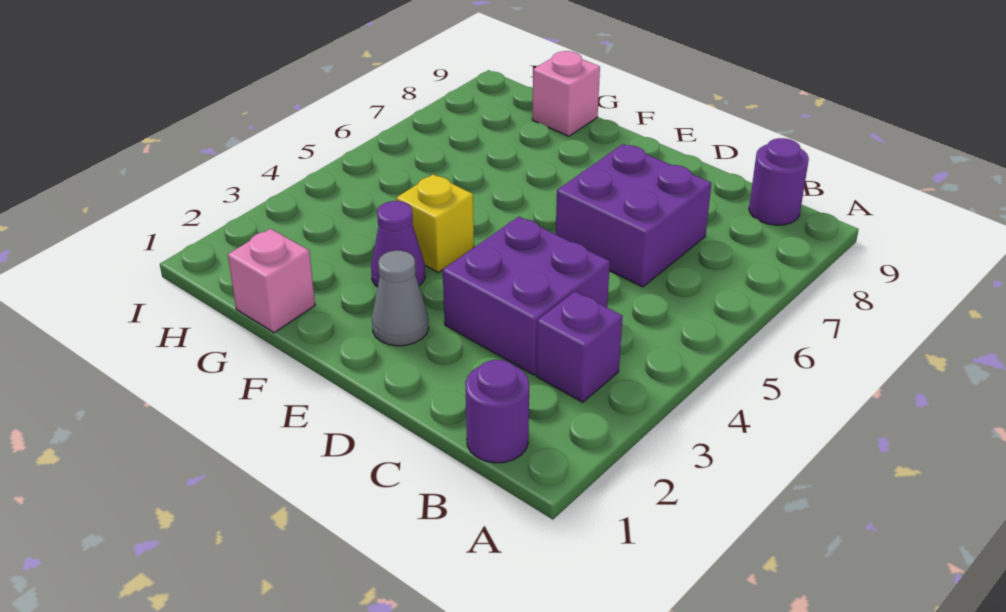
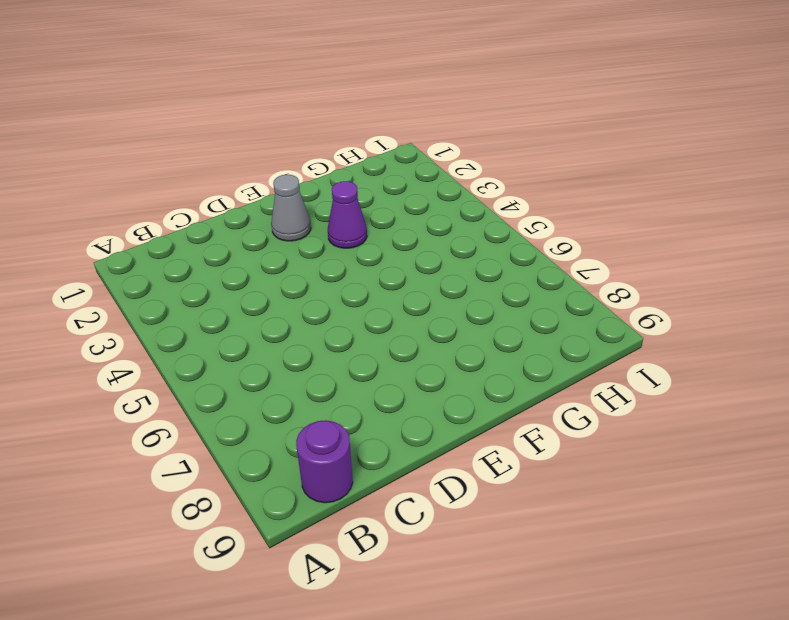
none -> purple round brick B1 level 1
none -> purple brick B3 level 1

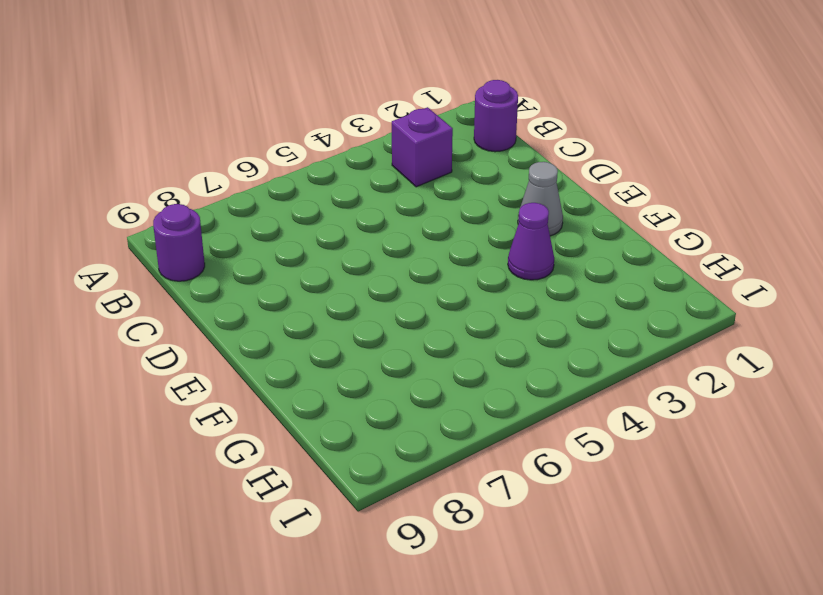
none -> purple brick C3:D4 level 1
none -> purple brick C6:D7 level 1

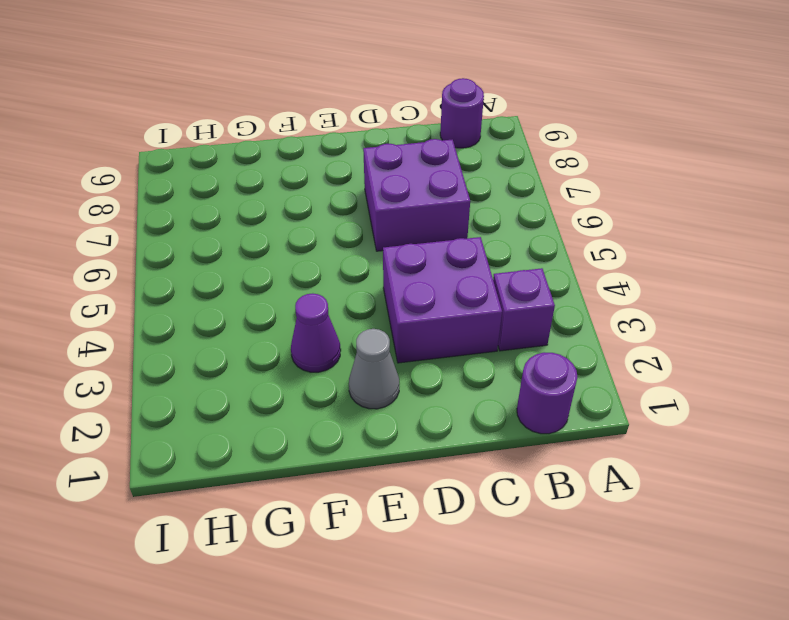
none -> yellow brick F4 level 1
none -> pink brick G1 level 1

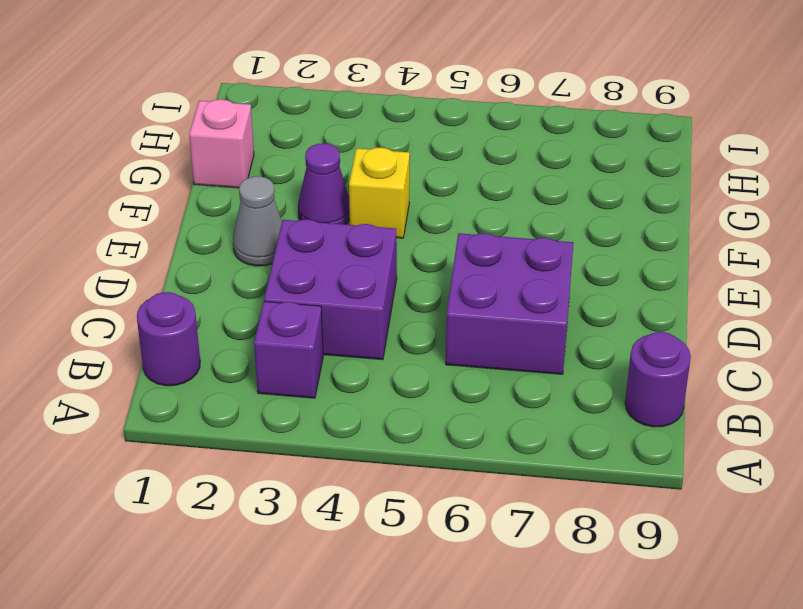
none -> pink brick G9 level 1

